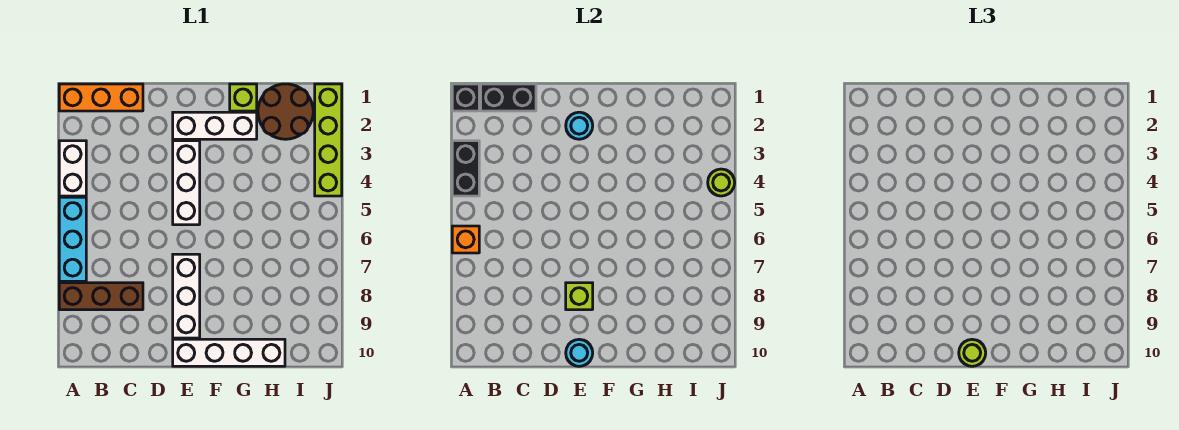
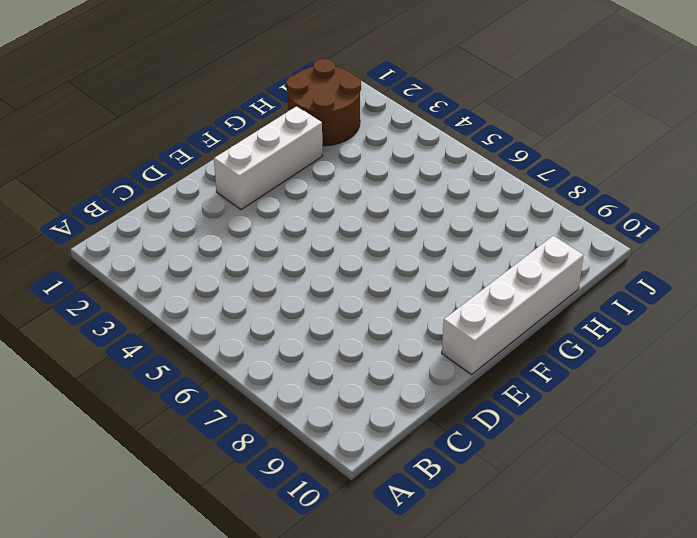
none -> orange brick A1:C1 level 1
none -> white brick A3:A4 level 1
none -> cyan brick A5:A7 level 1

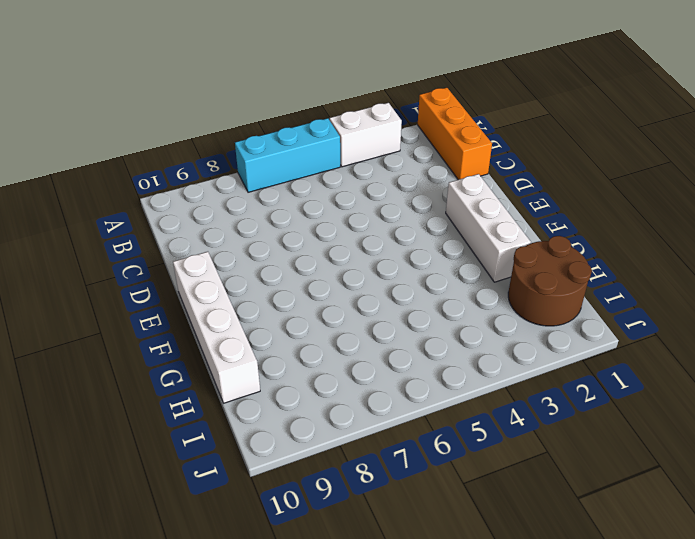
none -> brown brick A8:C8 level 1
none -> white brick E3:E5 level 1
none -> white brick E7:E9 level 1

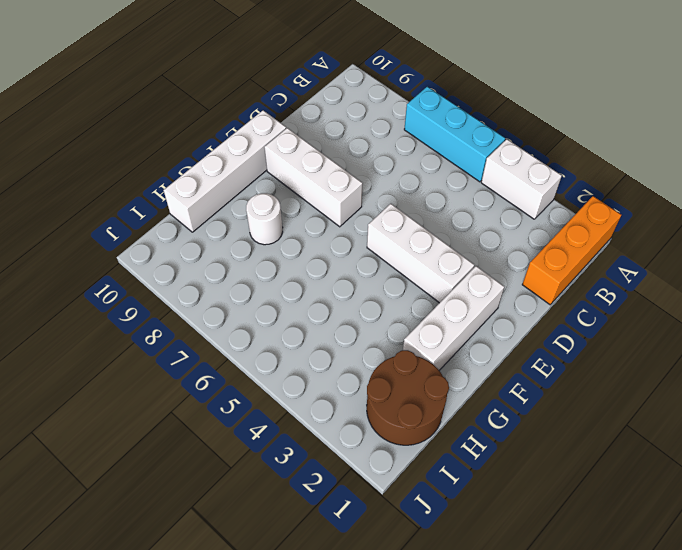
white round brick G8 level 1 -> none
none -> brown brick A8:C8 level 1
none -> lime brick G1 level 1
none -> lime brick J1:J4 level 1

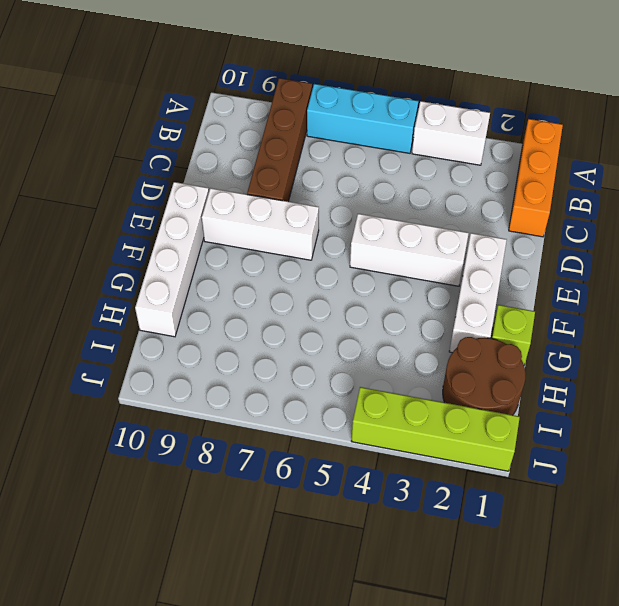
brown brick A8:D8 level 1 -> brown brick A8:C8 level 1
none -> black brick A1 level 2
none -> black brick A3:A4 level 2
none -> orange brick A6 level 2

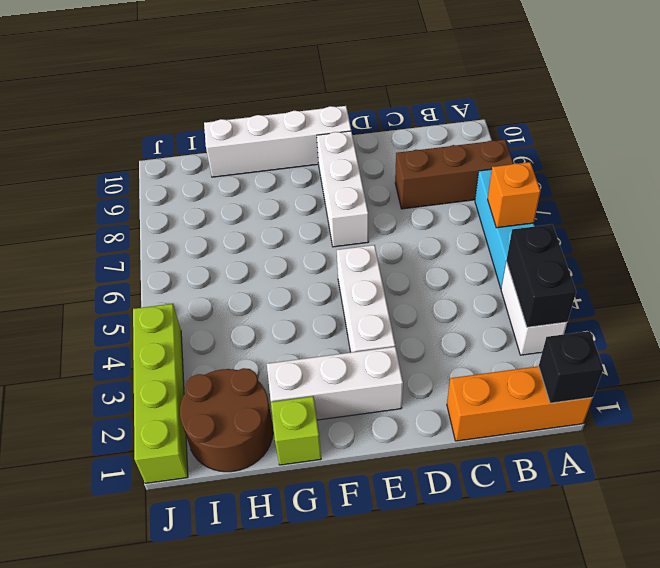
none -> black brick B1:C1 level 2
none -> cyan round brick E2 level 2
none -> lime brick E8 level 2

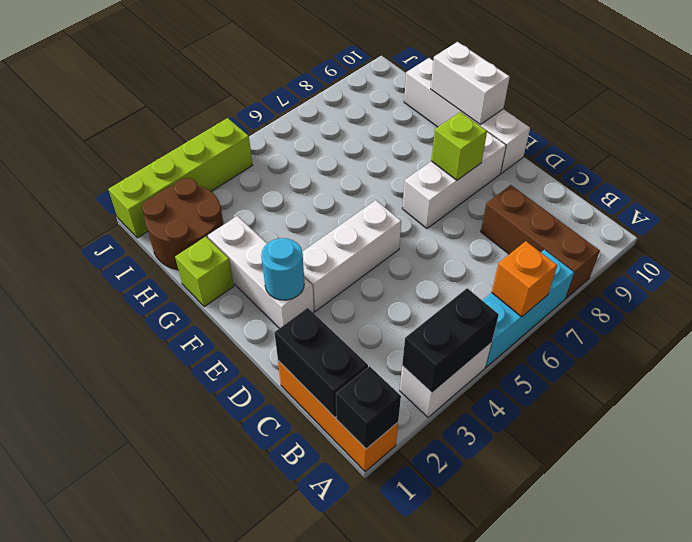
white brick F10:G10 level 2 -> none
none -> cyan round brick E10 level 2
none -> lime round brick J4 level 2
none -> lime round brick E10 level 3

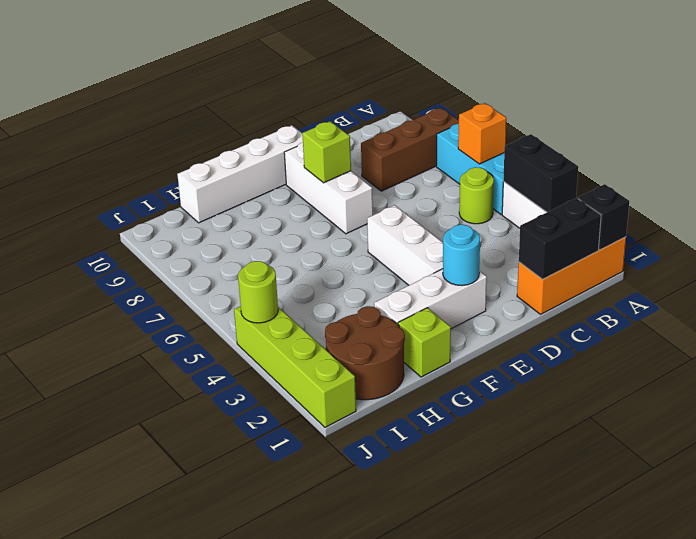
lime round brick B5 level 1 -> lime round brick E10 level 3
none -> cyan round brick E10 level 2

